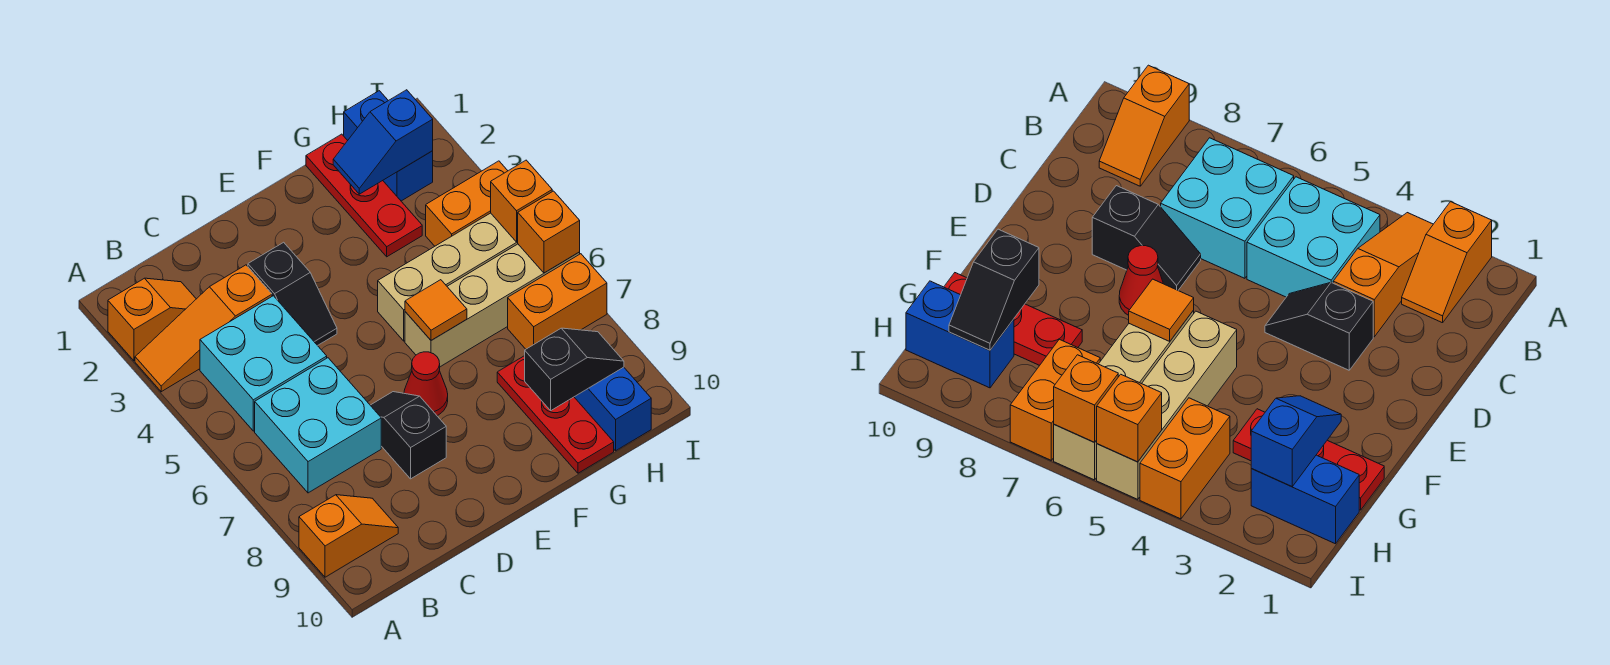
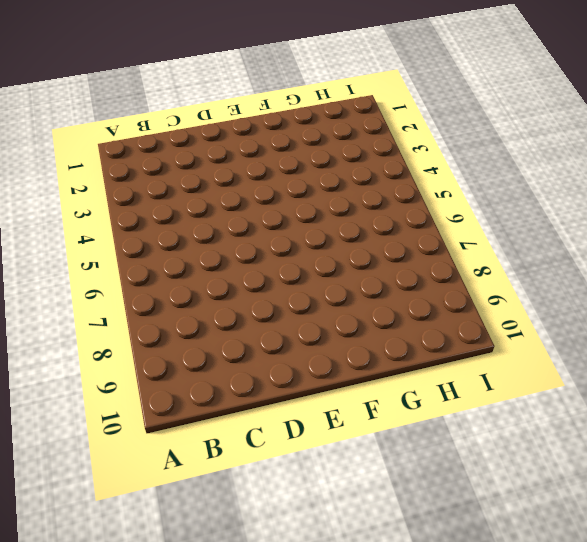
none -> orange slope A2:B2 level 1 top A
none -> orange slope A3:C3 level 1 top C
none -> orange slope A9:B9 level 1 top A

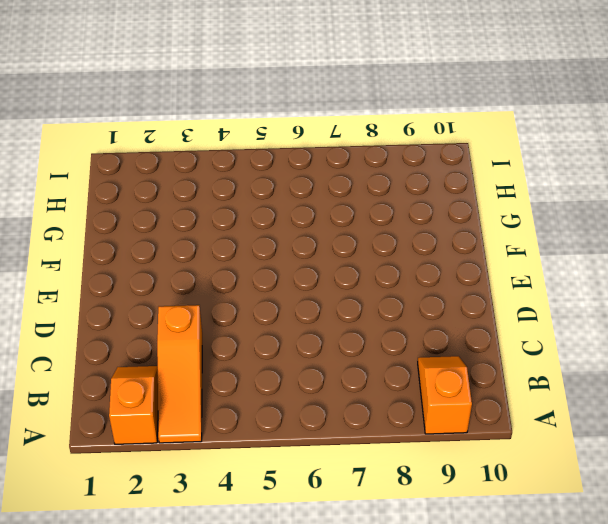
none -> cyan brick B4:C5 level 1
none -> cyan brick B6:C7 level 1
none -> black slope D3:D4 level 1 top 3

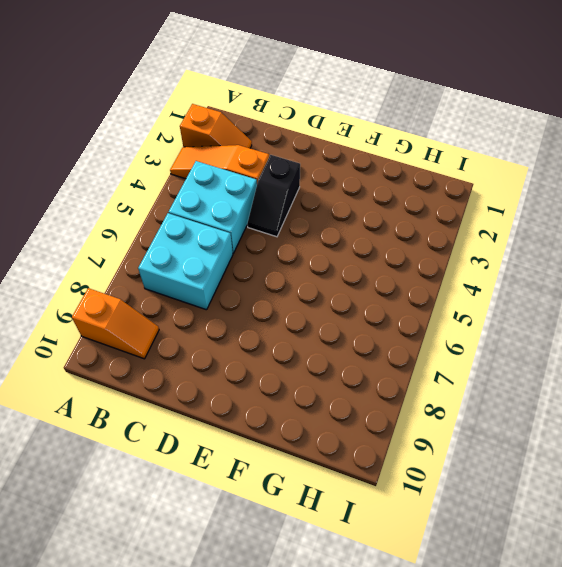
none -> black slope D7:D8 level 1 top 8
none -> red cone E7 level 1
none -> tan brick F5:I5 level 1

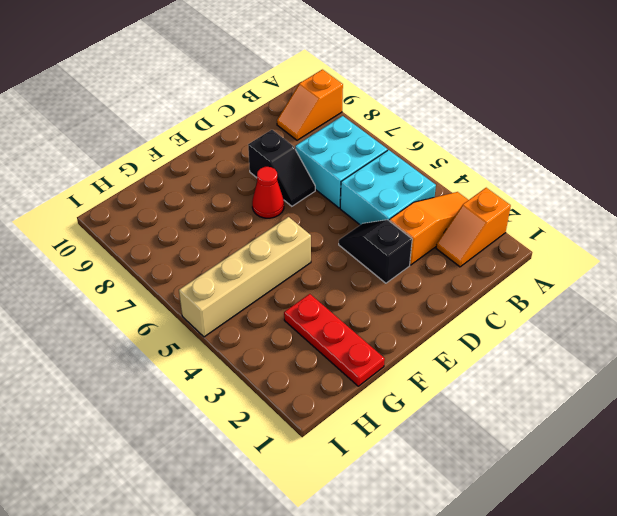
none -> tan brick F6:I6 level 1
none -> red plate G8:G10 level 1
none -> blue brick H1:H2 level 1

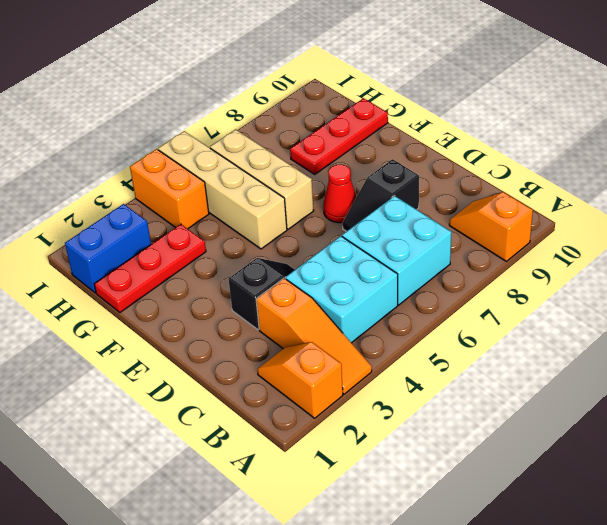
tan brick F6:H6 level 1 -> tan brick F6:I6 level 1
none -> orange brick H7:I7 level 1
none -> blue brick H9:H10 level 1
none -> orange tile F6 level 2

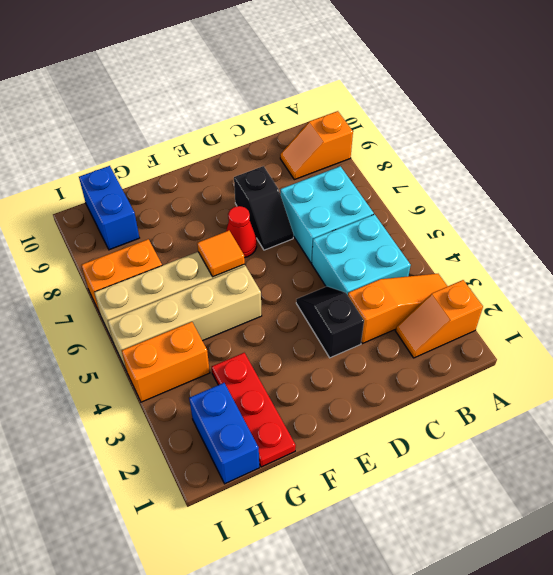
none -> red plate G8:G10 level 1
none -> blue slope G2:H2 level 2 top H
none -> black slope G9:H9 level 2 top G

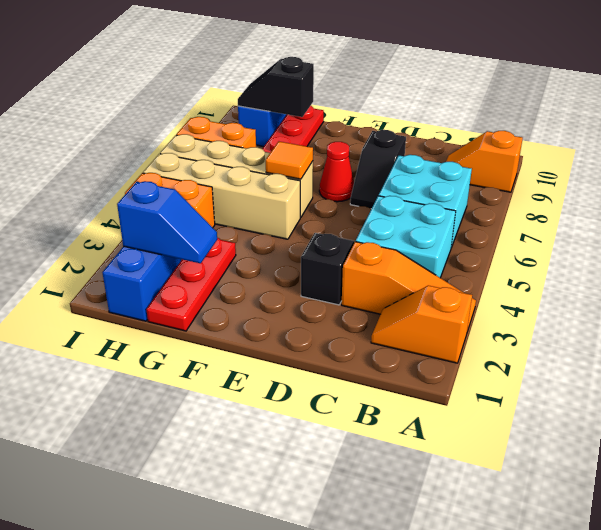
none -> orange brick I5 level 2
none -> orange brick I6 level 2

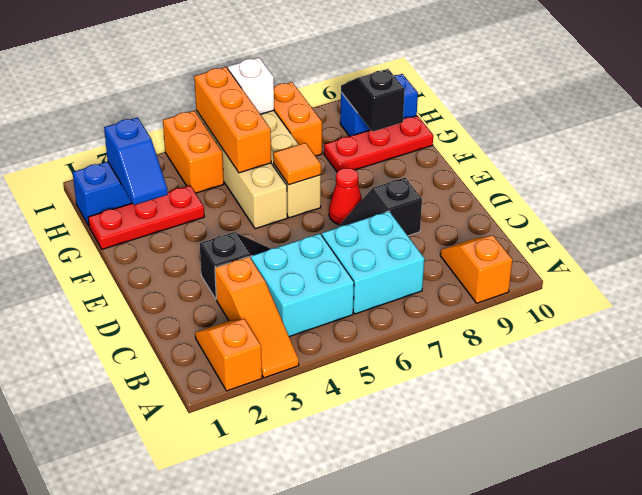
orange brick G5:I5 level 2 -> orange brick I5 level 2
white brick I6 level 2 -> orange brick I6 level 2

